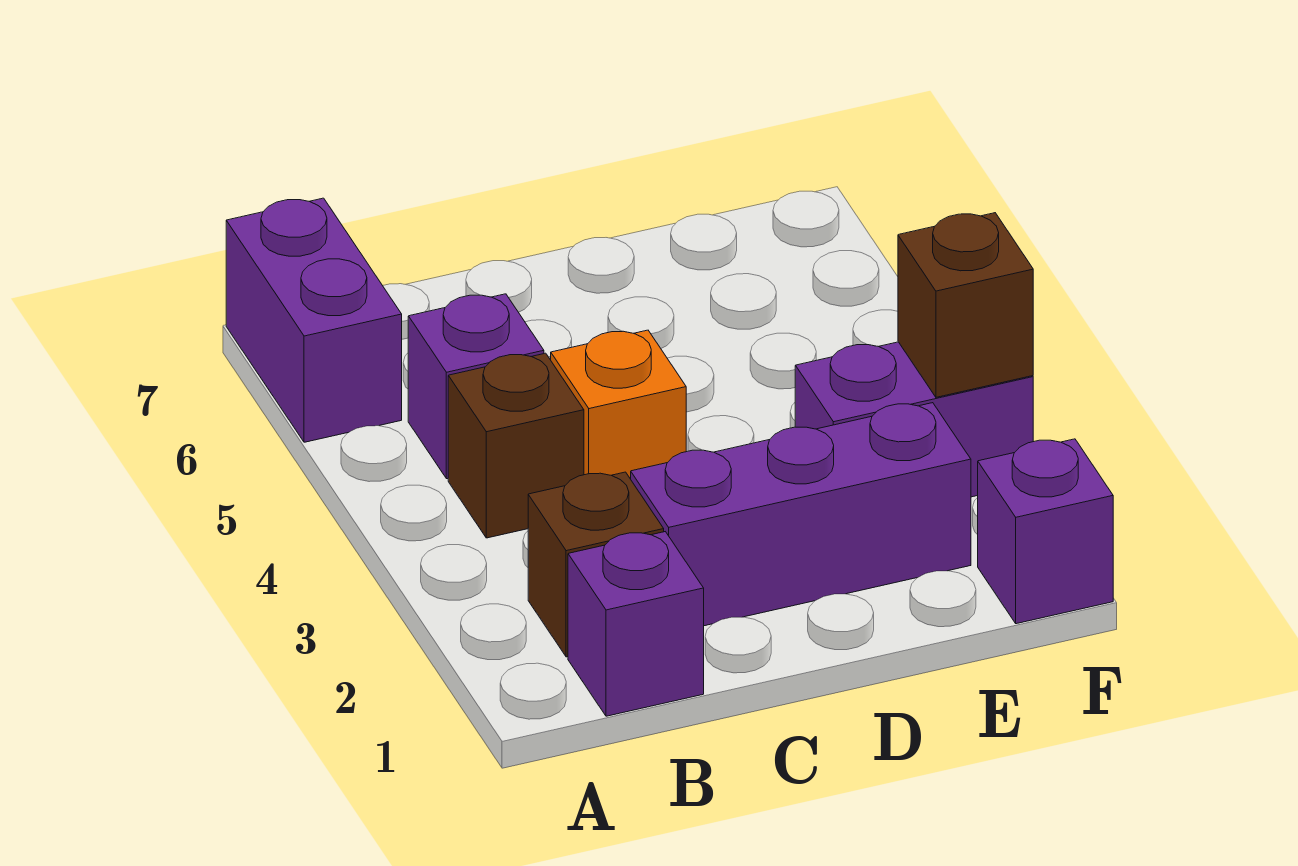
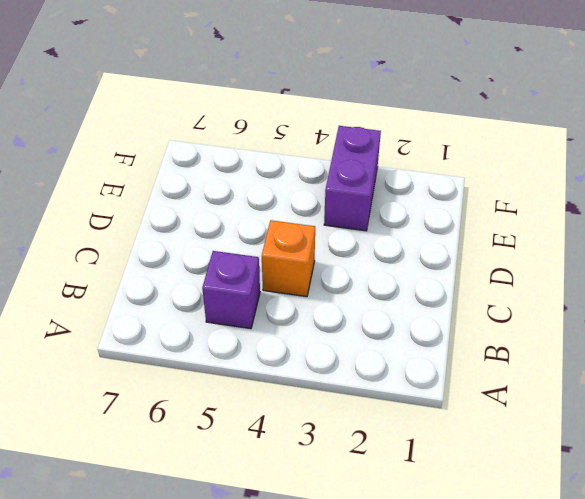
none -> purple brick A6:A7 level 1
none -> purple brick B1 level 1

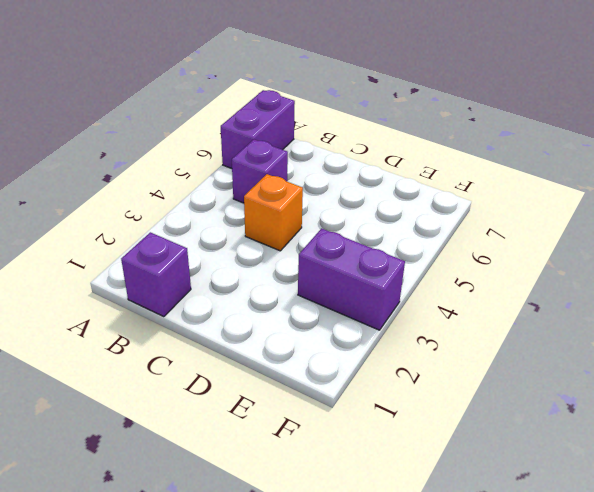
none -> brown brick B2 level 1
none -> brown brick B4 level 1

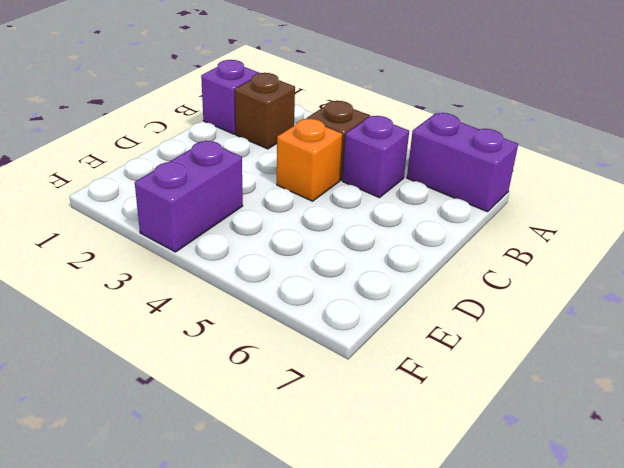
none -> purple brick C2:E2 level 1
none -> purple brick F1 level 1

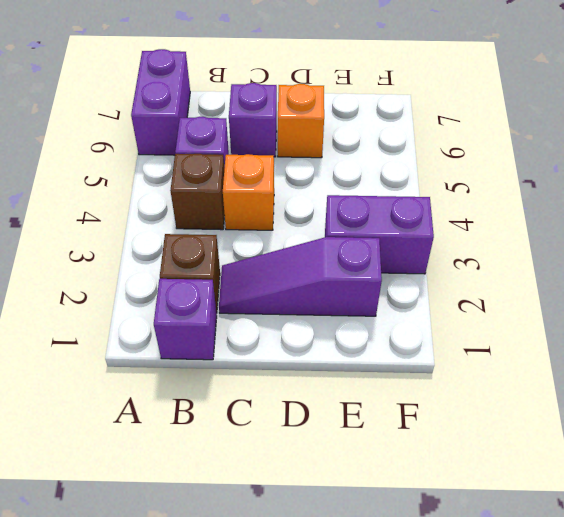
purple slope C2:E2 level 1 top E -> purple brick C2:E2 level 1
purple brick C6 level 1 -> purple brick F1 level 1
orange brick D6 level 1 -> none
none -> brown brick F3 level 2

